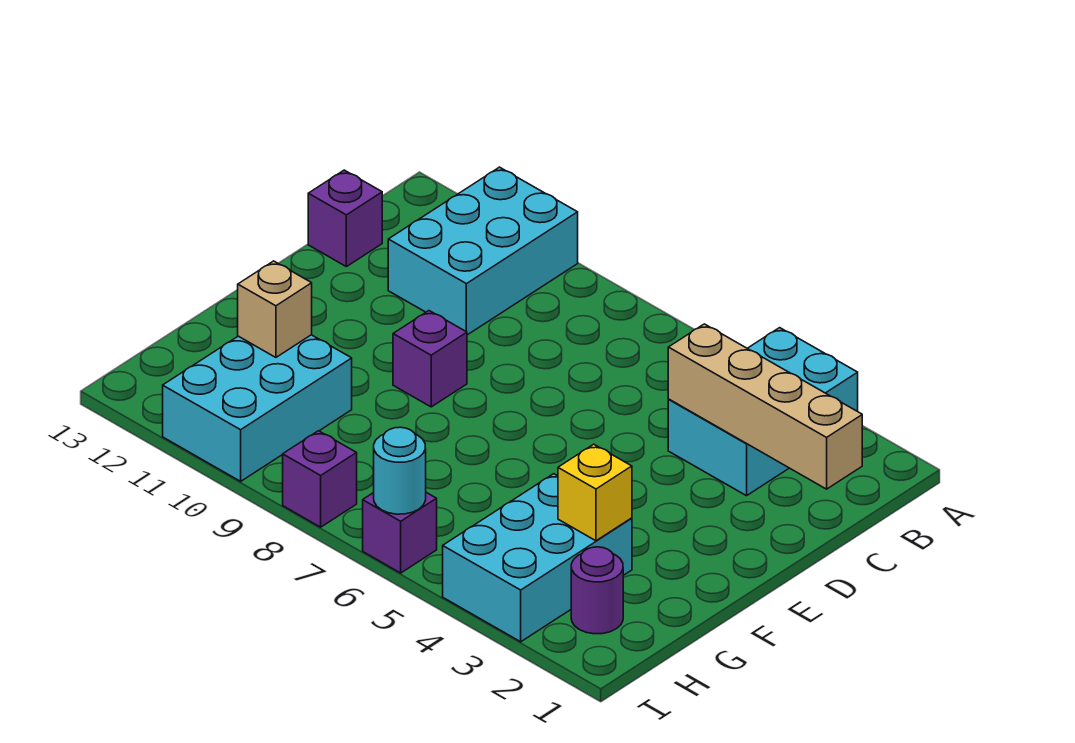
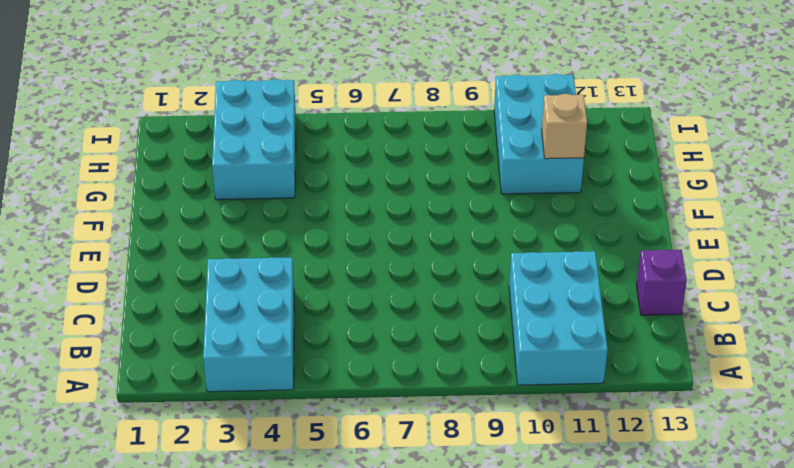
none -> purple brick E9 level 1
none -> purple round brick H2 level 1
none -> purple brick I6 level 1

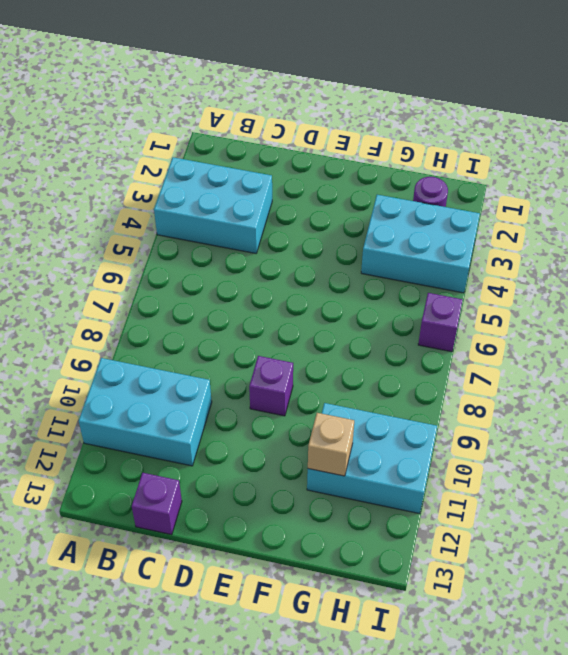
none -> purple brick I8 level 1
none -> tan brick C1:C4 level 2
none -> yellow brick G3 level 2

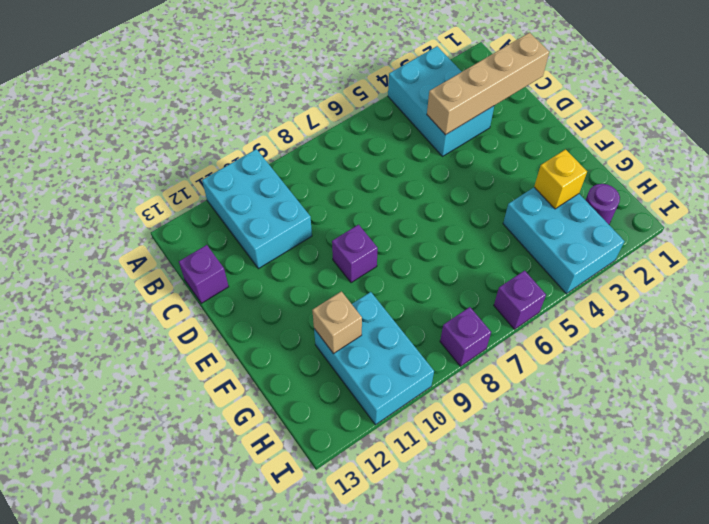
none -> cyan round brick I6 level 2

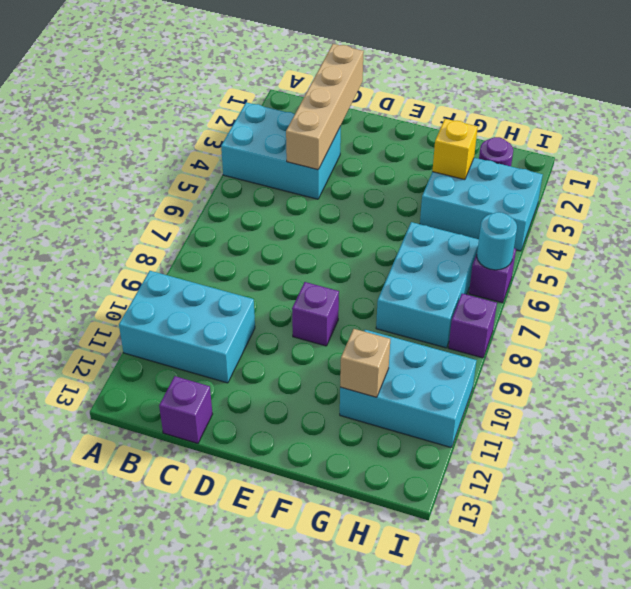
cyan brick G6:H8 level 1 -> none

